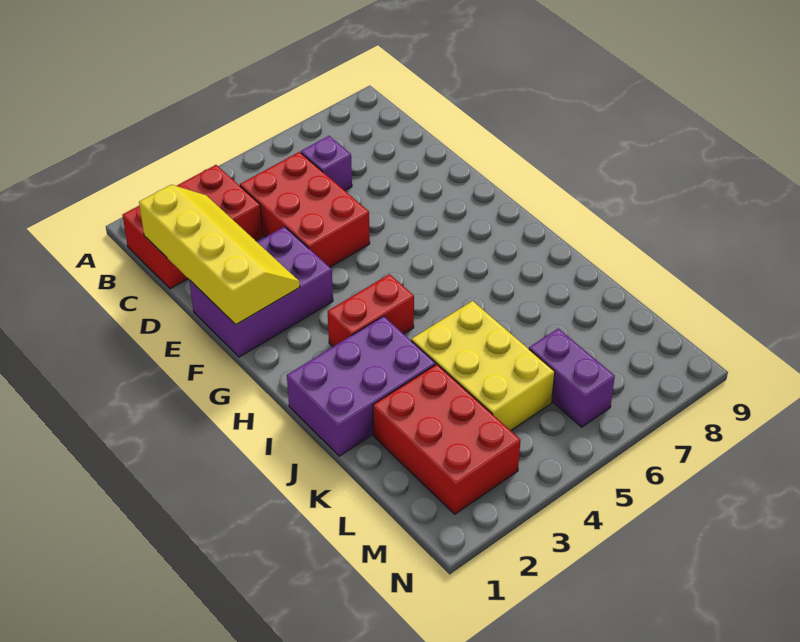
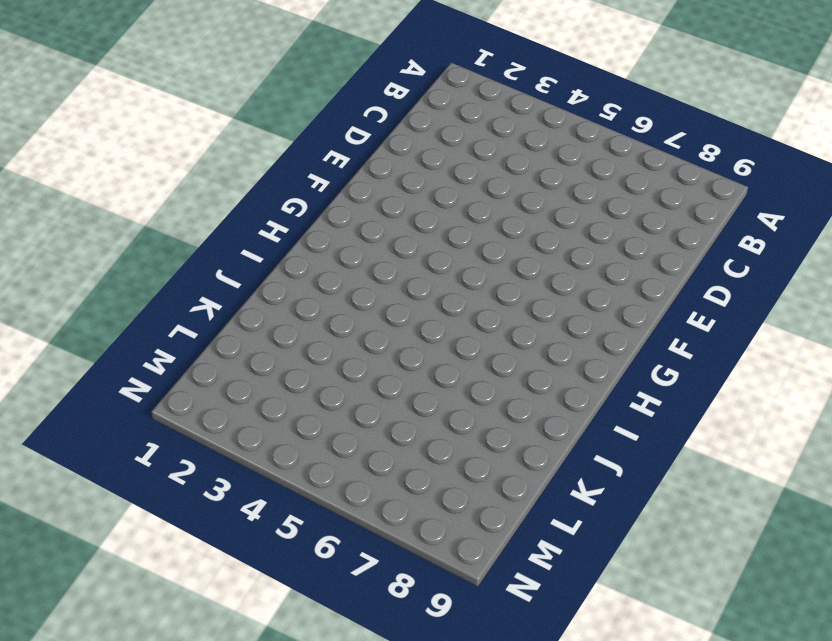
none -> red brick B1:C3 level 1
none -> red brick C4:E5 level 1

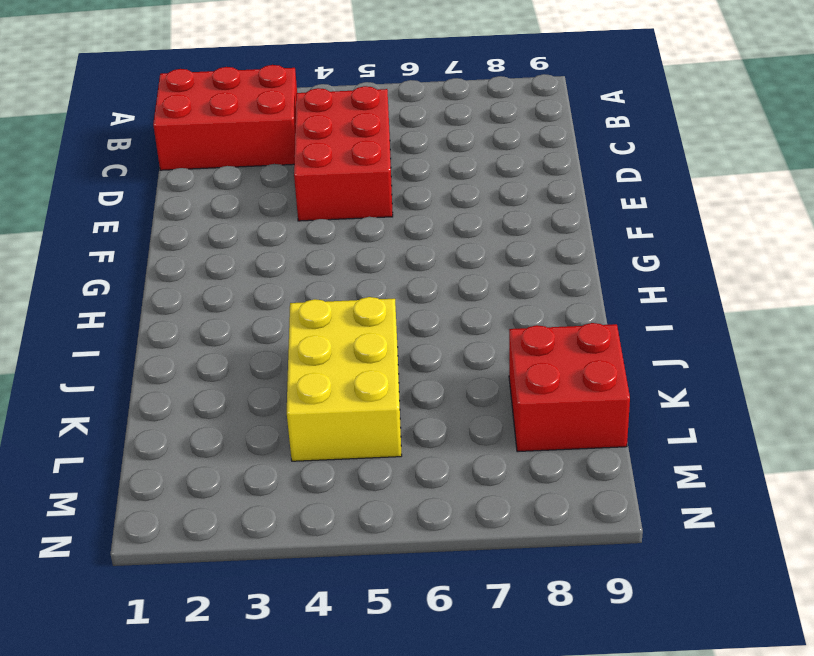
red brick K8:L9 level 1 -> none
none -> purple brick C6 level 1
none -> purple brick E1:F3 level 1

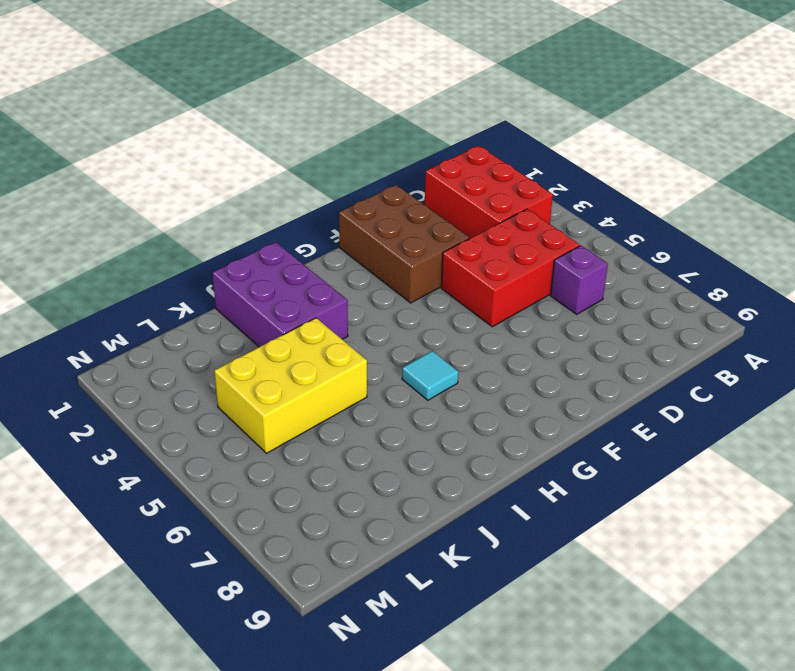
brown brick E1:F3 level 1 -> purple brick E1:F3 level 1
cyan tile H6 level 1 -> none
none -> red brick H3:H4 level 1
none -> red brick K2:M3 level 1

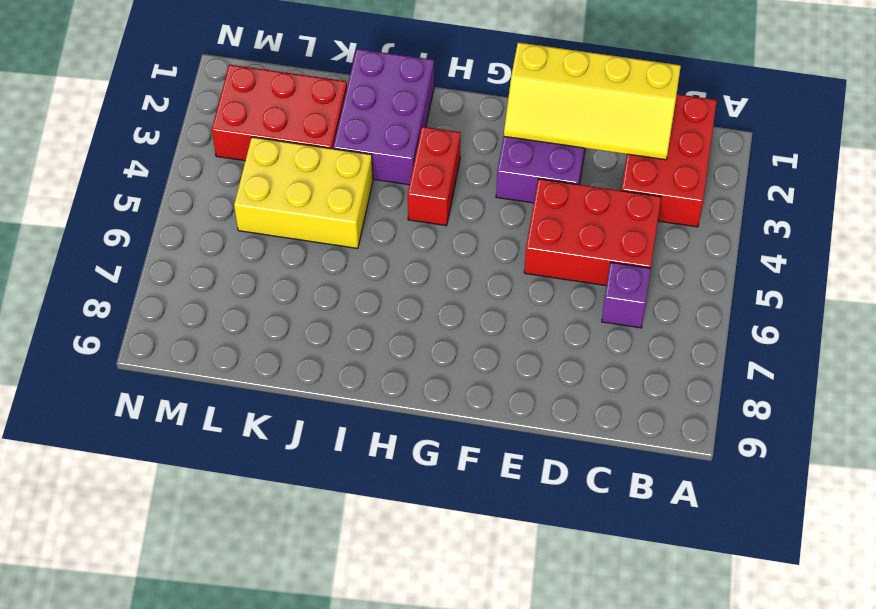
none -> purple brick L6:M6 level 1

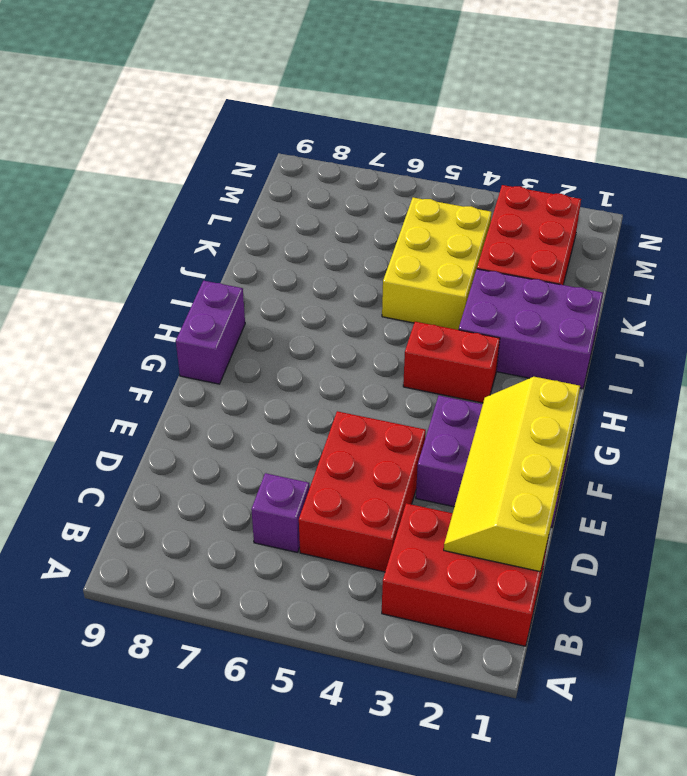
purple brick G9:H9 level 1 -> purple brick L6:M6 level 1

